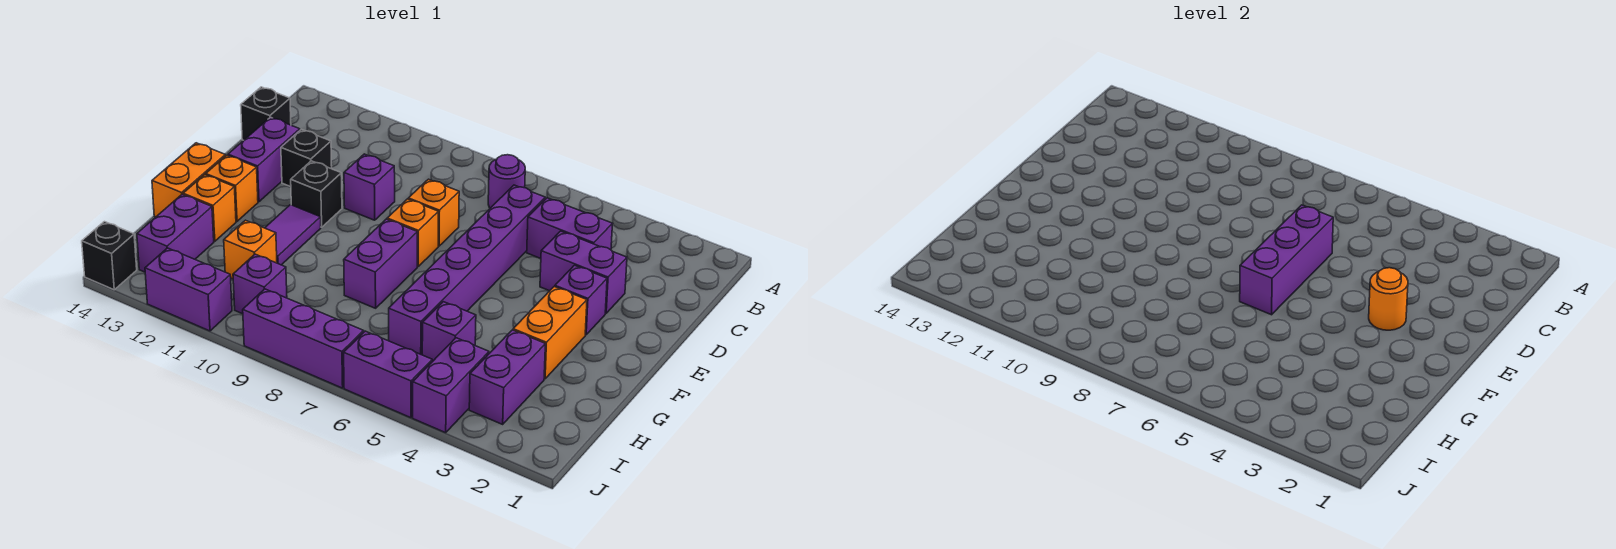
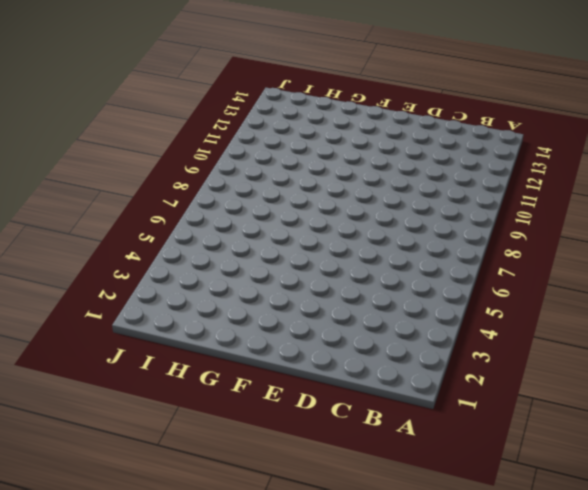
none -> purple round brick B7 level 1
none -> purple brick C4:C5 level 1
none -> purple brick C6:H6 level 1
none -> black brick C14 level 1

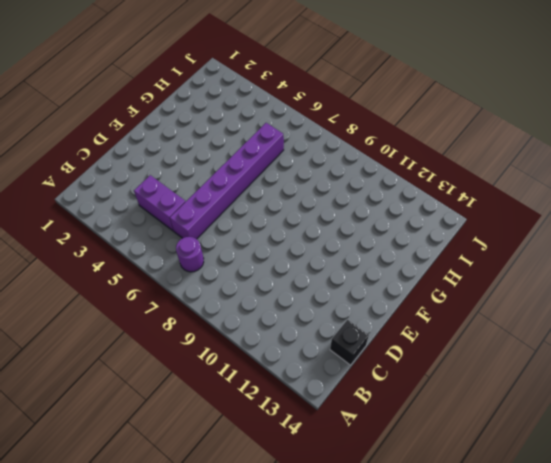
none -> purple brick D3:D4 level 1
none -> orange brick D8 level 1
none -> purple brick D10 level 1
none -> black brick D12 level 1

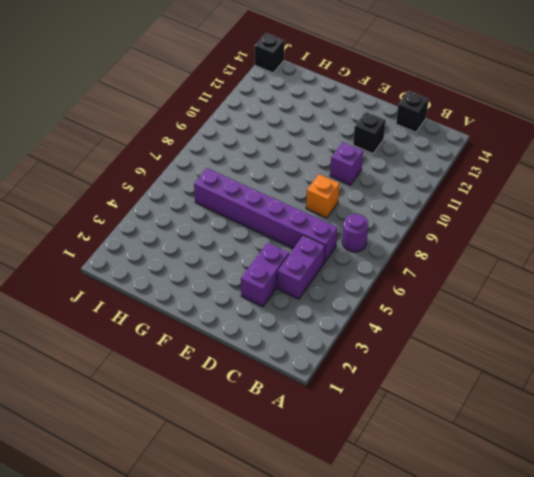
none -> purple brick D13:E13 level 1
none -> purple brick E3 level 1
none -> orange brick E8 level 1
none -> black brick E11 level 1

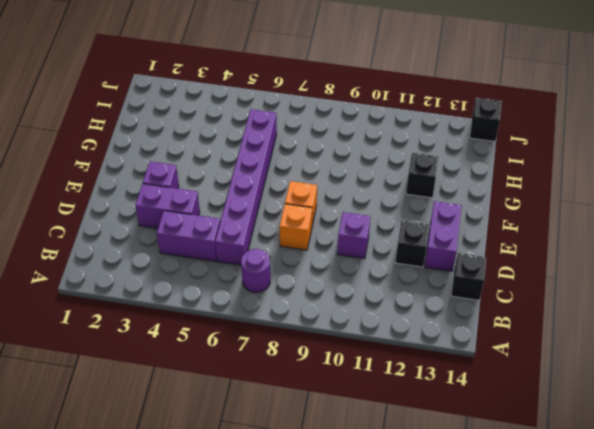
black brick G12 level 1 -> black brick E11 level 1
none -> orange brick F3:G3 level 1
none -> purple brick F8:G8 level 1
none -> purple tile F11:G11 level 1
none -> orange brick F13 level 1

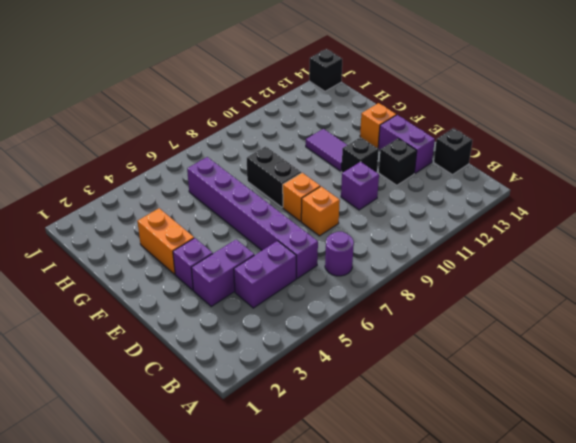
black brick F8:G8 level 1 -> purple brick F8:G8 level 1
none -> orange brick F14:G14 level 1
none -> orange brick G13 level 1
none -> purple brick H3:I3 level 1
none -> purple brick H5 level 1

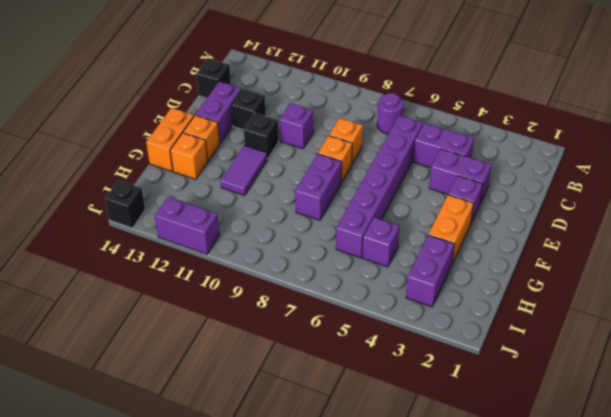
none -> orange brick H11 level 1
none -> purple brick H13:I13 level 1
none -> purple brick I4:J4 level 1
none -> purple brick I10 level 1

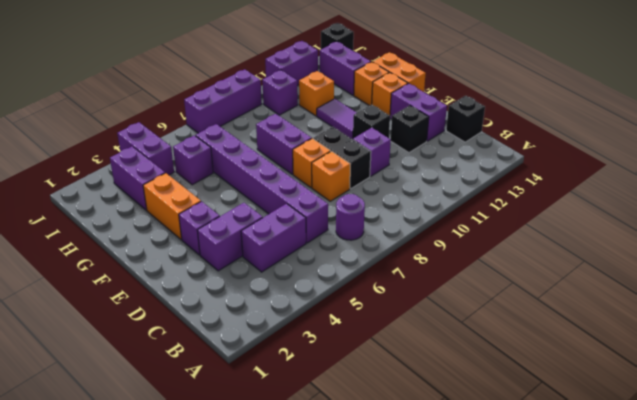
black brick D9:E9 level 1 -> none
none -> purple brick J5:J6 level 1
none -> purple brick D6:F6 level 2
none -> orange round brick E3 level 2

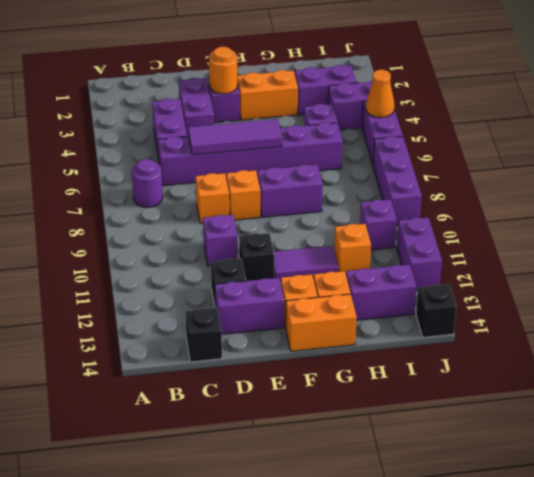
purple tile D6:F6 level 2 -> purple brick D6:F6 level 2
orange cone J5 level 2 -> none

